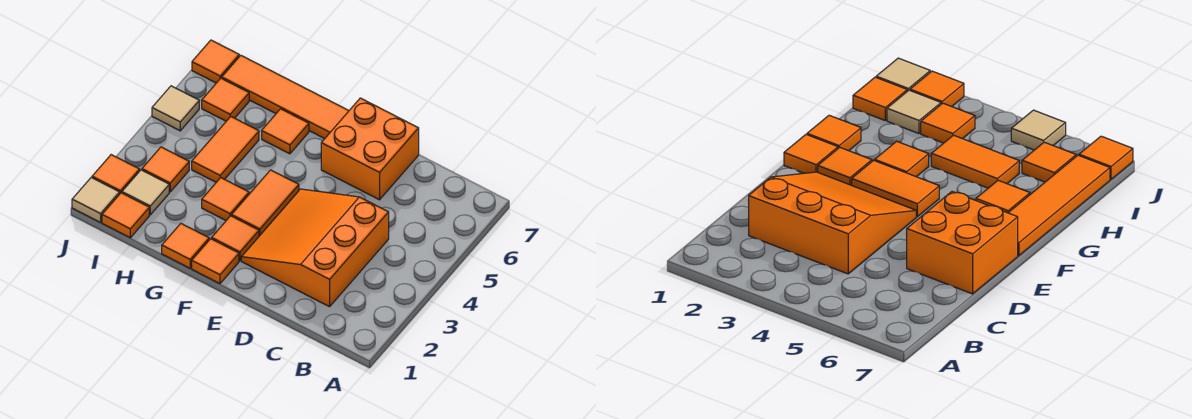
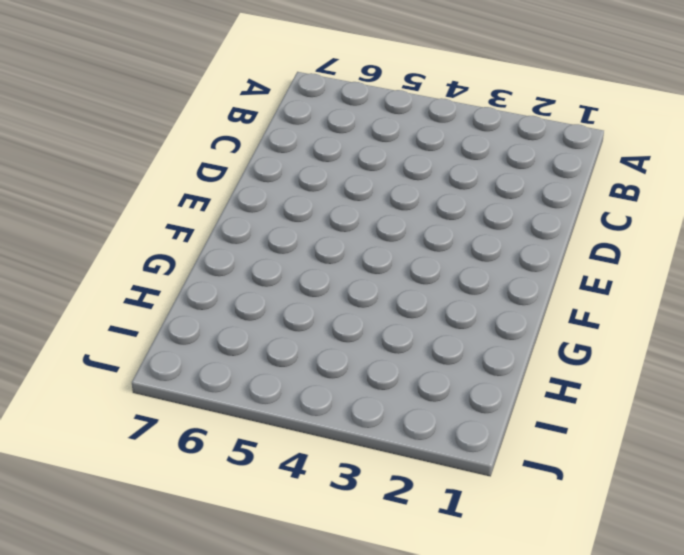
none -> orange slope C2:E4 level 1 top C
none -> orange brick D6:E7 level 1
none -> orange tile F1 level 1

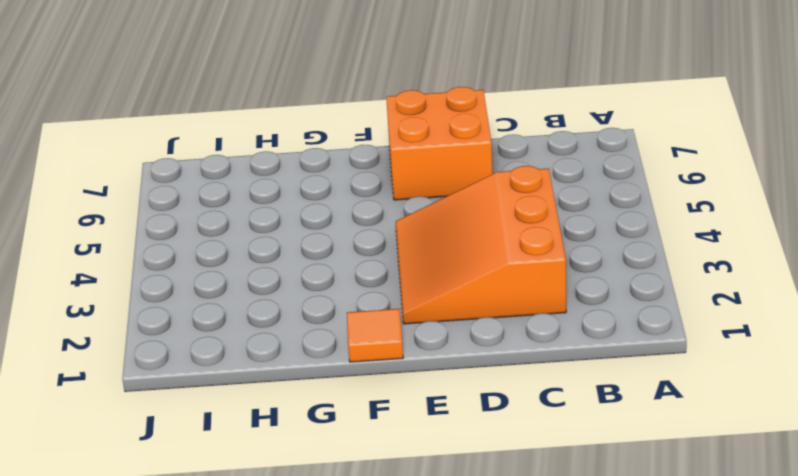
none -> orange tile F2 level 1
none -> orange tile F3:F4 level 1
none -> orange tile F7:I7 level 1

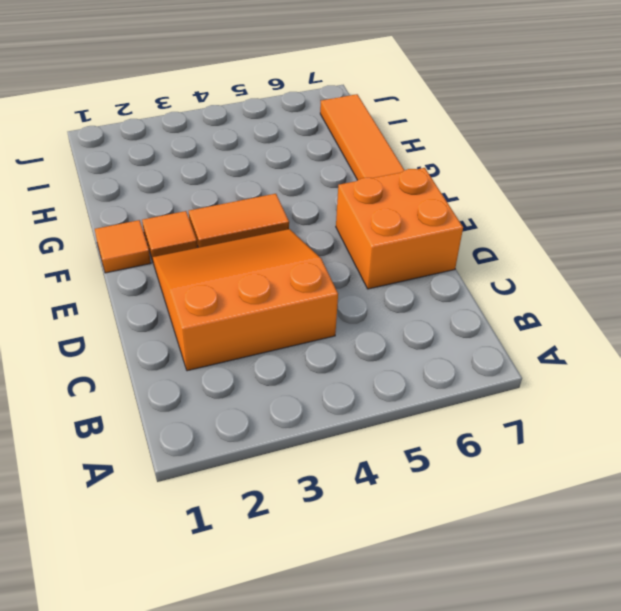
none -> orange tile G1 level 1
none -> orange tile G3 level 1
none -> orange tile G6 level 1

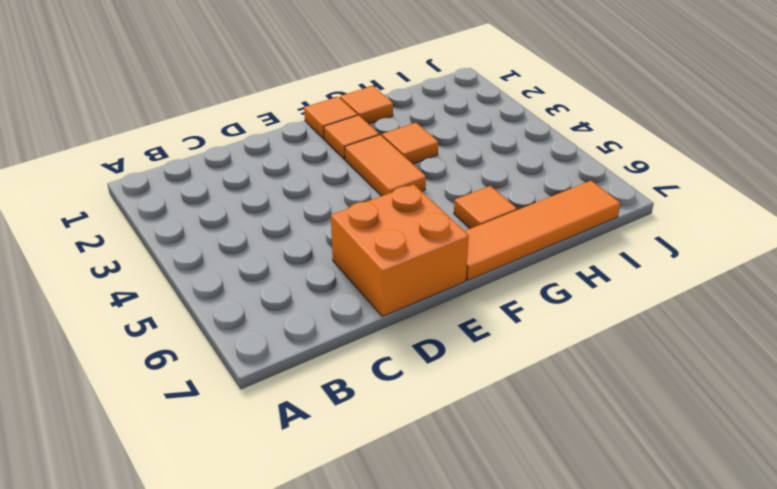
none -> orange slope C2:E4 level 1 top C
none -> orange tile H4:H5 level 1
none -> orange tile I1 level 1

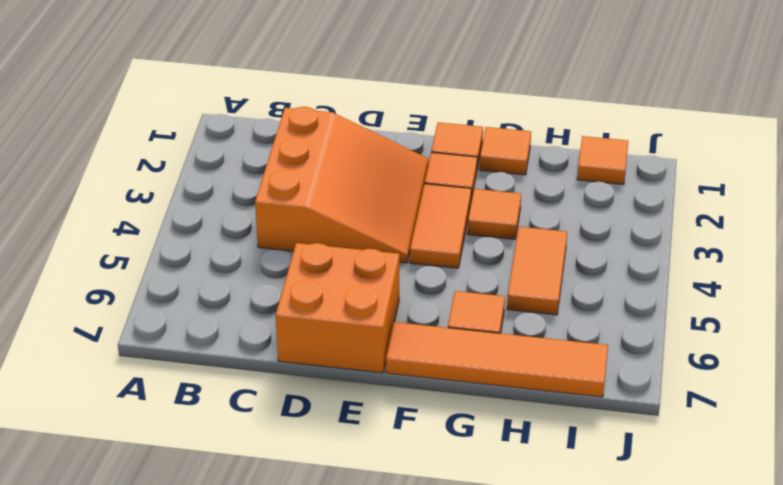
none -> tan tile I2 level 1
none -> orange tile I3 level 1
none -> orange tile I6 level 1

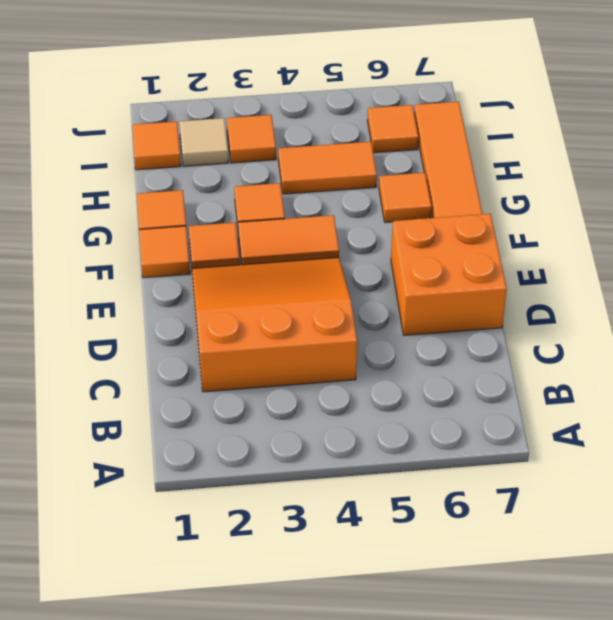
none -> tan tile J1 level 1
none -> orange tile J2 level 1
none -> tan tile J5 level 1

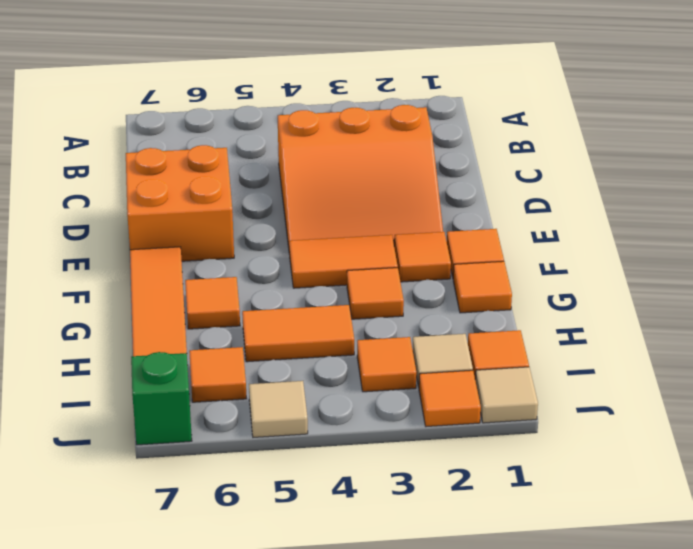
green brick J7 level 1 -> orange tile J7 level 1

